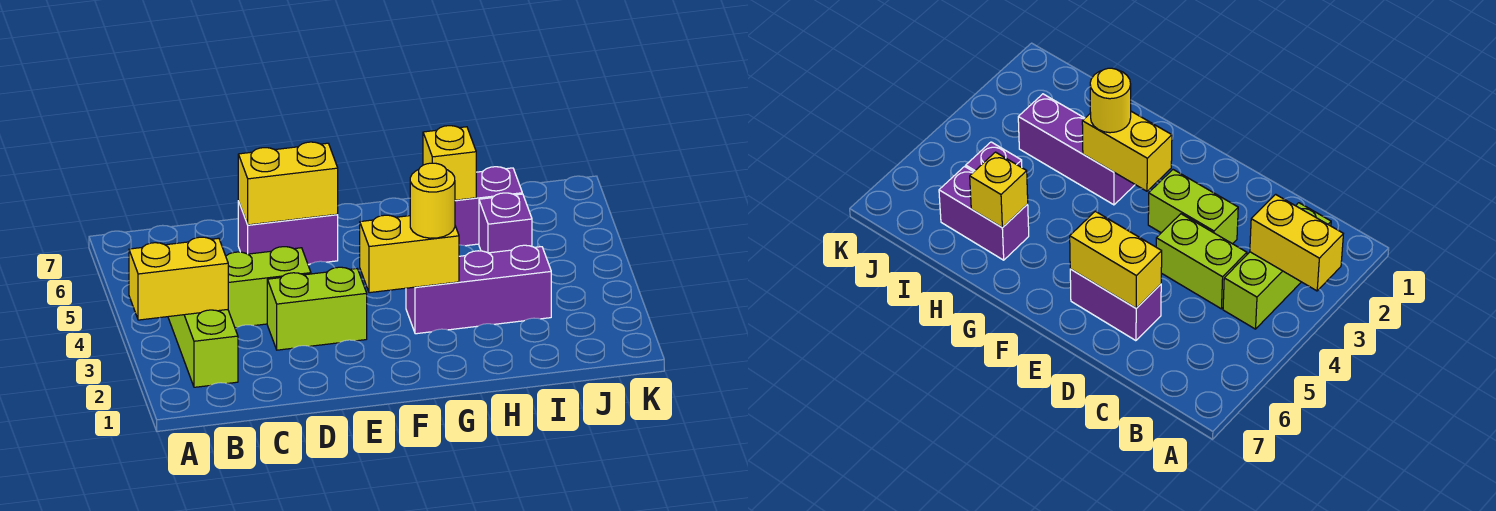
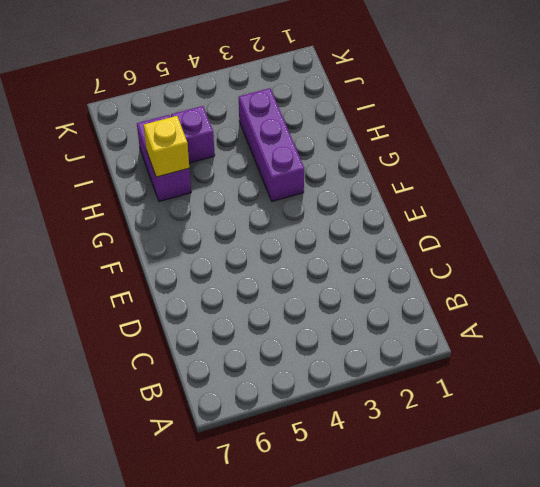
none -> lime brick B2:B4 level 1
none -> lime brick C4:D4 level 1
none -> lime brick D3:E3 level 1

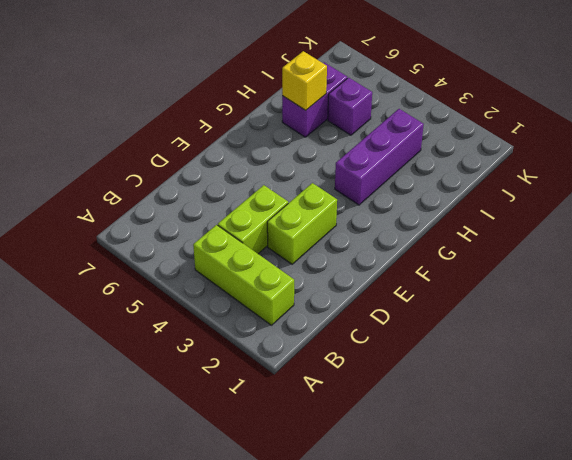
none -> purple brick D6:E6 level 1
none -> yellow brick A3:B3 level 2
none -> yellow brick D6:E6 level 2

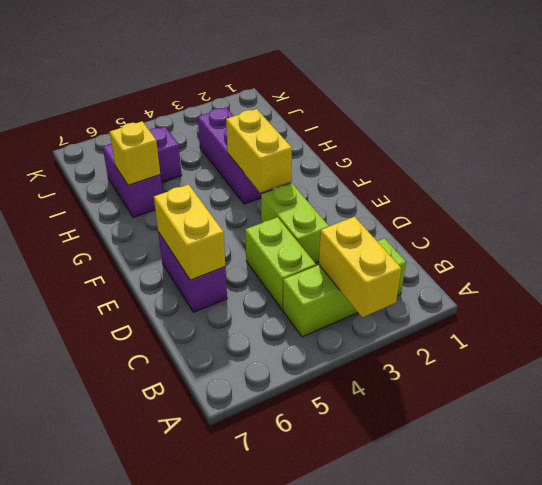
none -> yellow round brick G3 level 3

